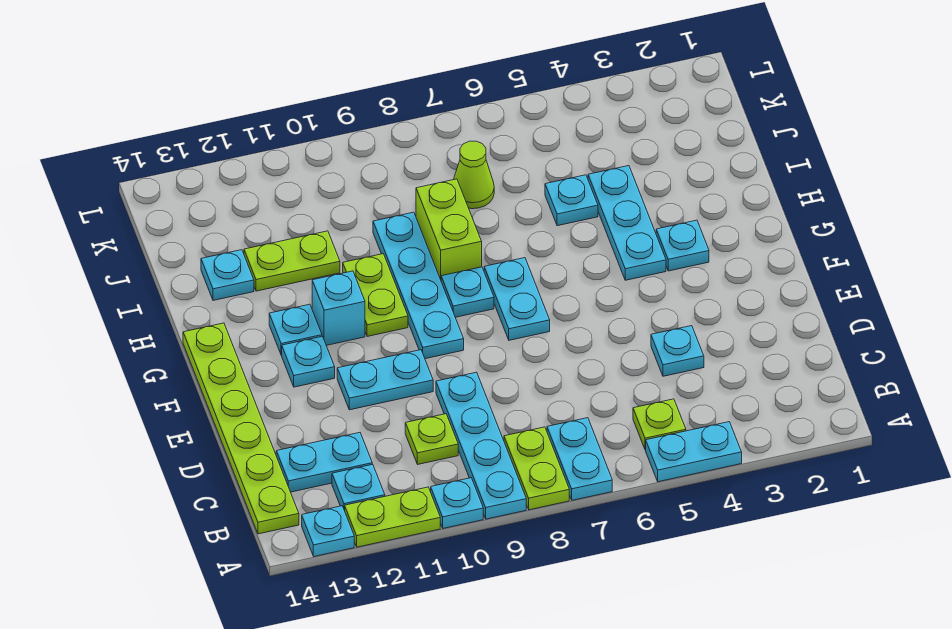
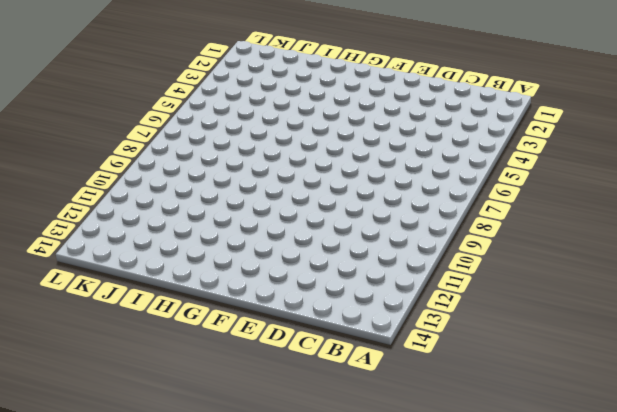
none -> cyan plate A4:A5 level 1
none -> cyan plate A7:B7 level 1
none -> lime plate A8:B8 level 1

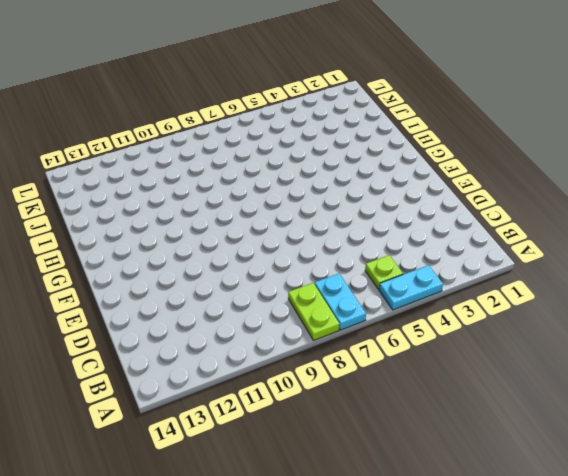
none -> cyan plate A9:D9 level 1
none -> cyan plate A10 level 1
none -> lime plate A11:A12 level 1

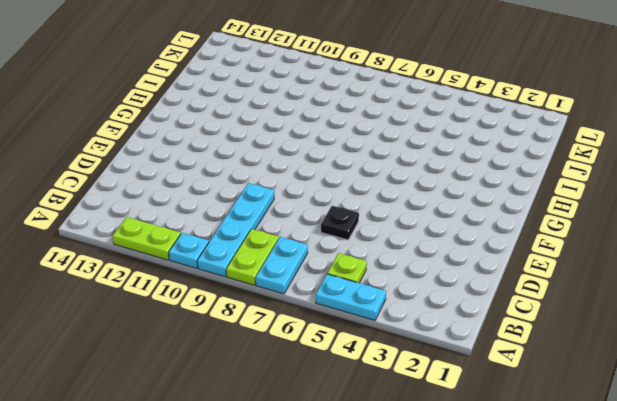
black plate D6 level 1 -> none
none -> cyan plate A13 level 1
none -> cyan plate B12 level 1
none -> lime plate B14:G14 level 1

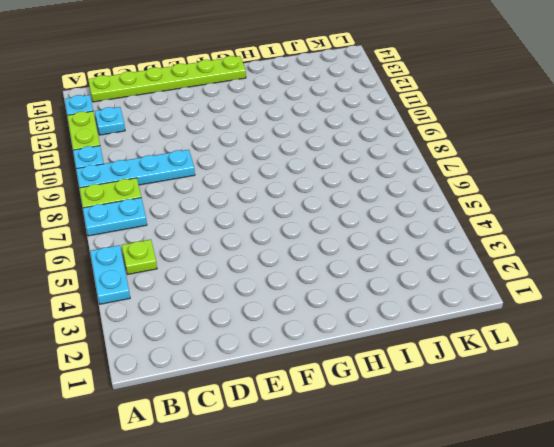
none -> lime plate C10 level 1
none -> cyan plate C12:C13 level 1
none -> cyan plate D4 level 1

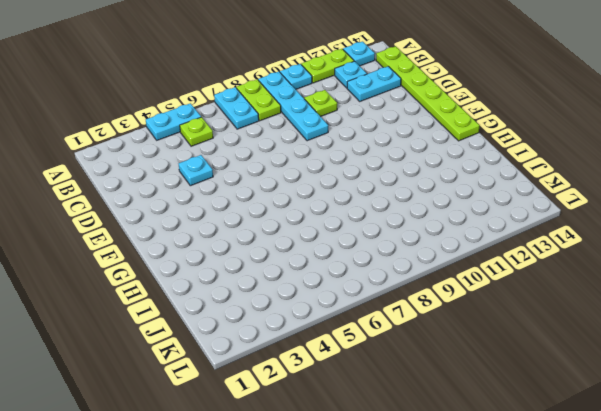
none -> cyan plate E10:E11 level 1
none -> cyan plate F7:G7 level 1
none -> cyan plate F9:I9 level 1

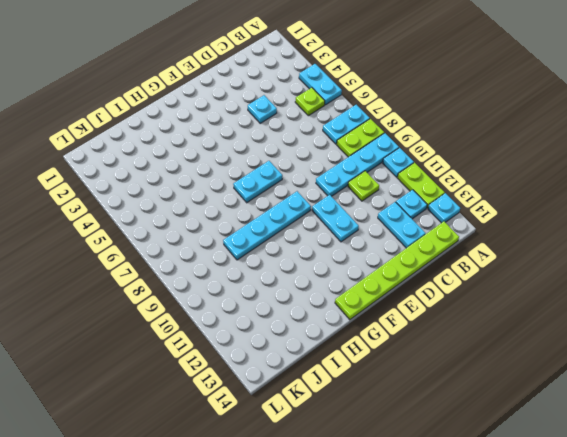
none -> cyan plate F12 level 1
none -> cyan plate G3 level 1
none -> cyan plate G4:I4 level 1

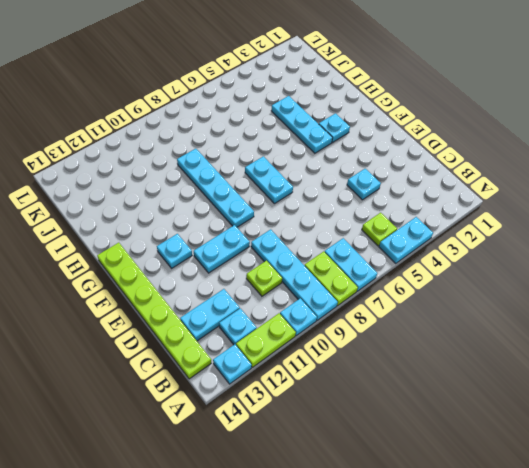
none -> cyan plate G8 level 1
none -> lime plate G10:H10 level 1
none -> cyan brick G11 level 1

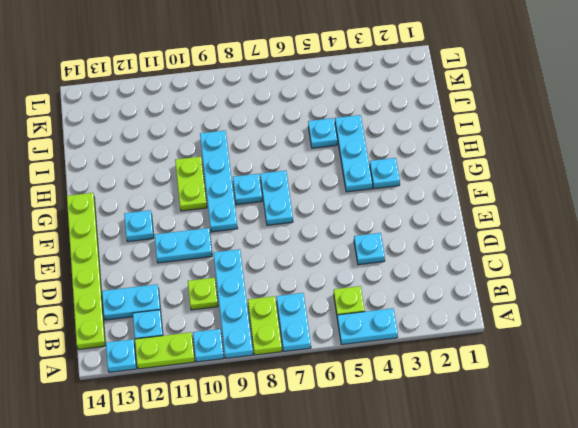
none -> cyan brick G11 level 1
none -> cyan plate G12 level 1
none -> lime brick H8:I8 level 1

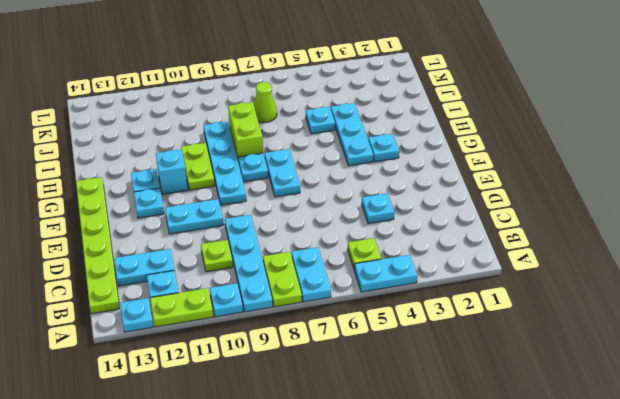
none -> lime plate I11:I12 level 1
none -> cyan plate I13 level 1

